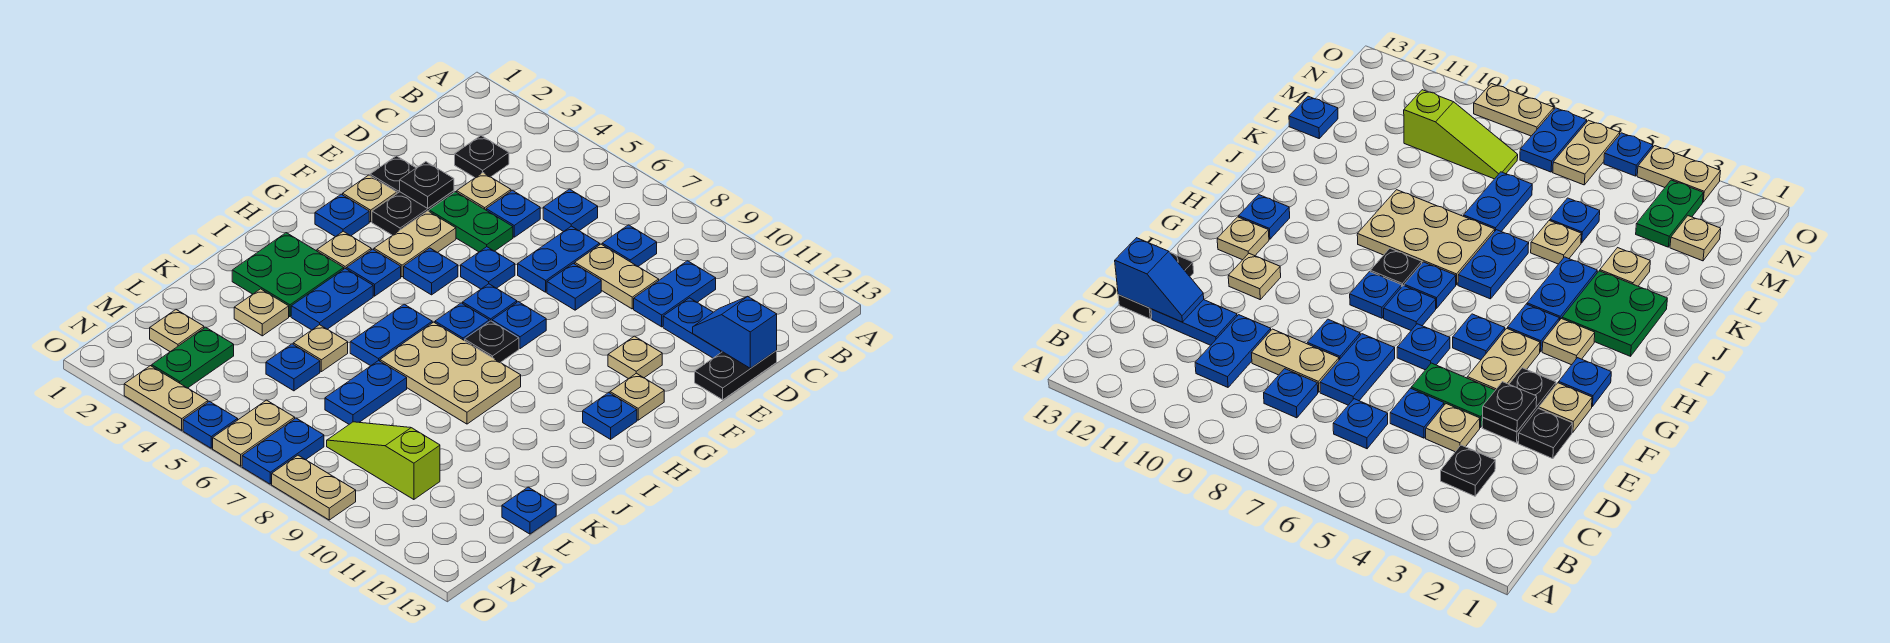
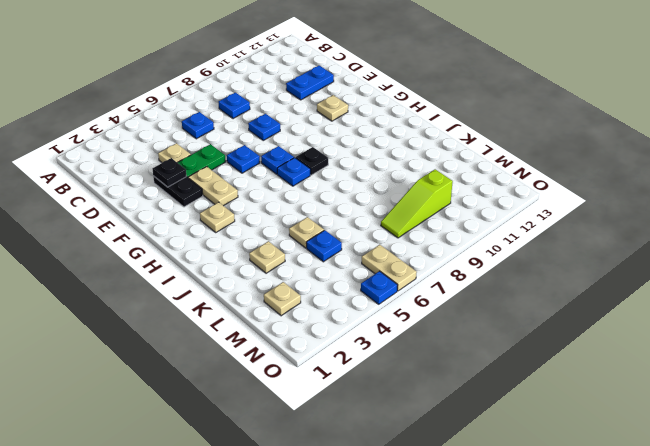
none -> black plate C3 level 1
none -> blue plate C10:D10 level 1
none -> blue plate D5 level 1
none -> blue plate D7:E7 level 1

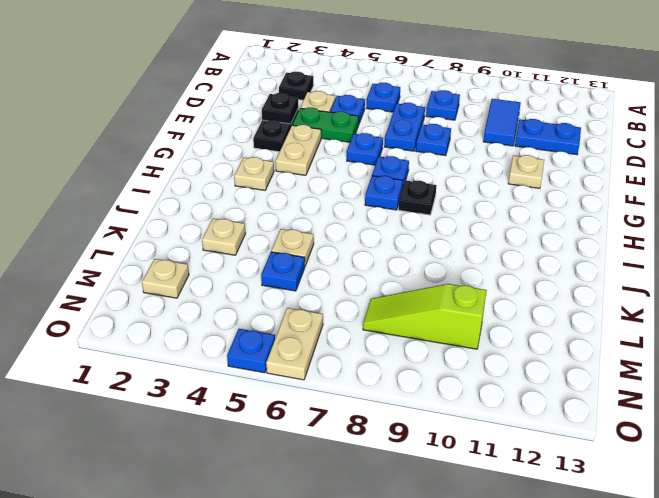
blue tile C10:D10 level 1 -> blue plate C10:D10 level 1
none -> tan plate D8:D9 level 1
none -> black plate D13:E13 level 1
none -> black plate E2 level 1
none -> tan plate F2 level 1

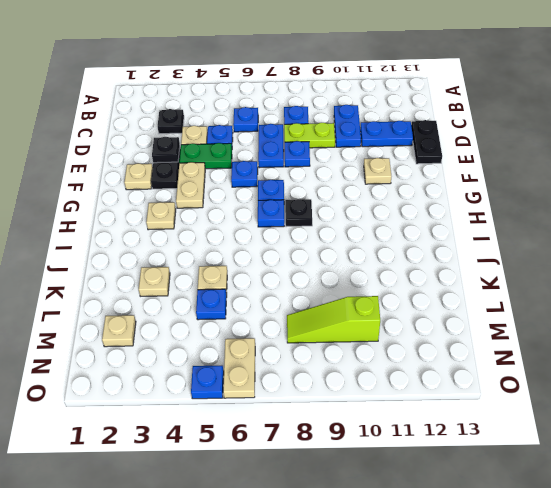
lime plate D8:D9 level 1 -> tan plate D8:D9 level 1
none -> black plate E2 level 1
none -> blue plate G2 level 1
none -> blue plate G5 level 1
none -> blue plate G8 level 1

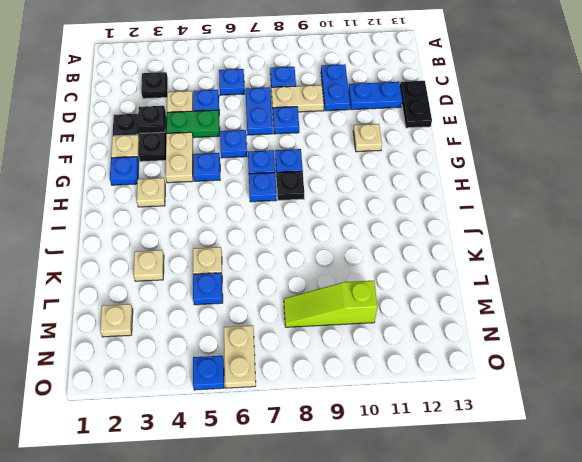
none -> tan plate G12 level 1
none -> blue plate H4 level 1
none -> blue plate H12 level 1
none -> green plate I2:J3 level 1

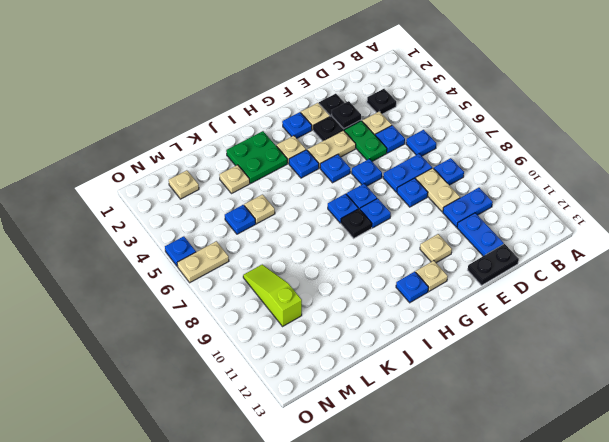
none -> blue plate I4:J4 level 1
none -> blue plate I6:J6 level 1
none -> tan plate I7:J9 level 1
none -> blue plate K7:L7 level 1

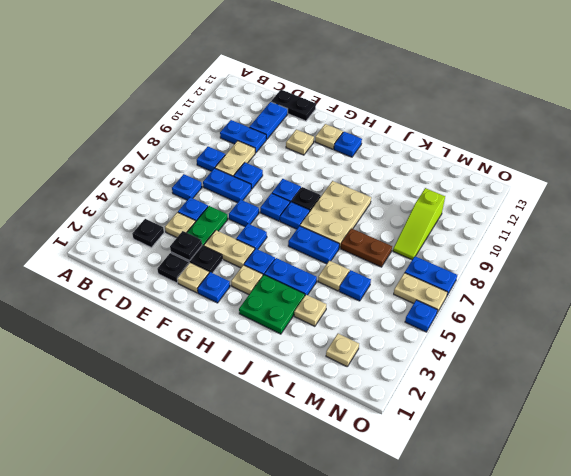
brown plate K7:L7 level 1 -> blue plate K7:L7 level 1
none -> blue plate L13 level 1
none -> green plate M3:N3 level 1
none -> tan plate O3:O4 level 1
none -> tan plate O8:O9 level 1

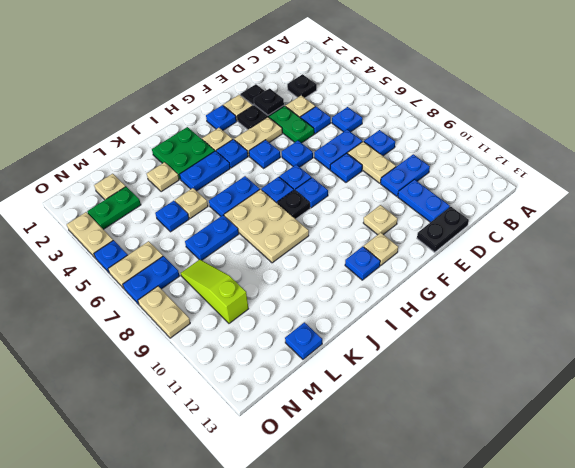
none -> blue slope D12:D13 level 2 top 13

